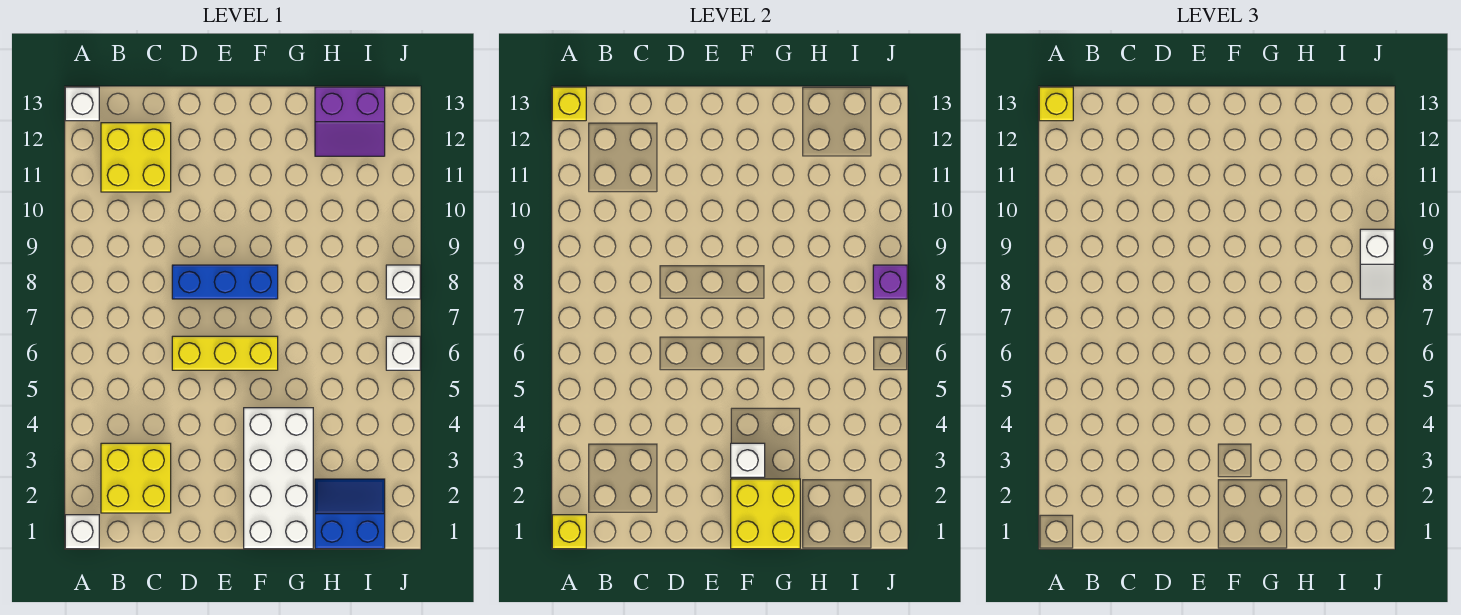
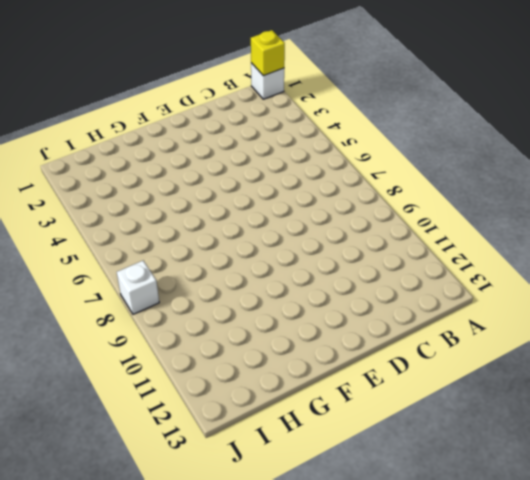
none -> white brick A13 level 1
none -> yellow brick B2:C3 level 1
none -> yellow brick B11:C12 level 1

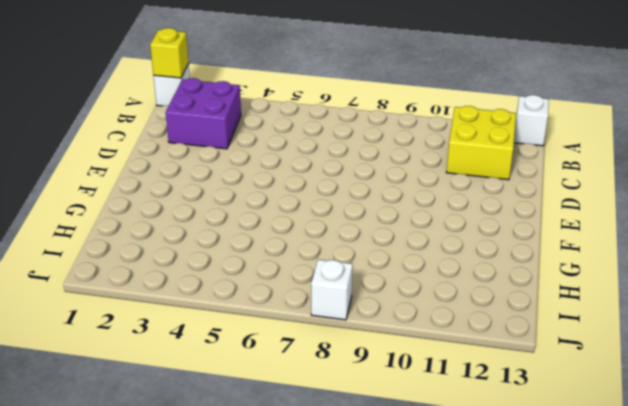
purple brick B2:C3 level 1 -> yellow brick B2:C3 level 1
none -> yellow brick D6:F6 level 1
none -> blue brick D8:F8 level 1
none -> white brick F1:G4 level 1

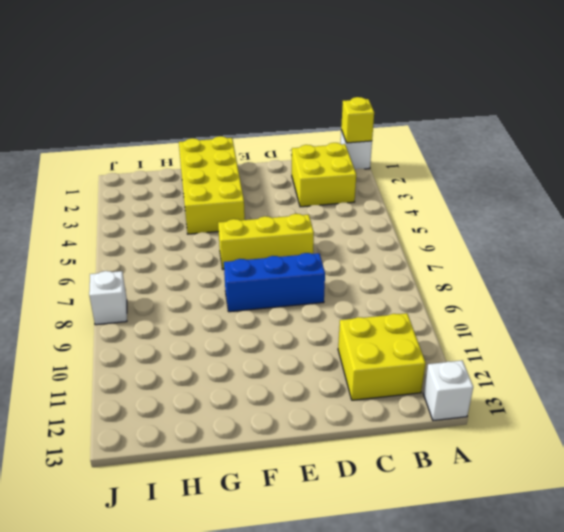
yellow brick F1:G4 level 1 -> white brick F1:G4 level 1
none -> blue slope H1:I2 level 1 top 1
none -> purple slope H12:I13 level 1 top 13
none -> white brick J6 level 1

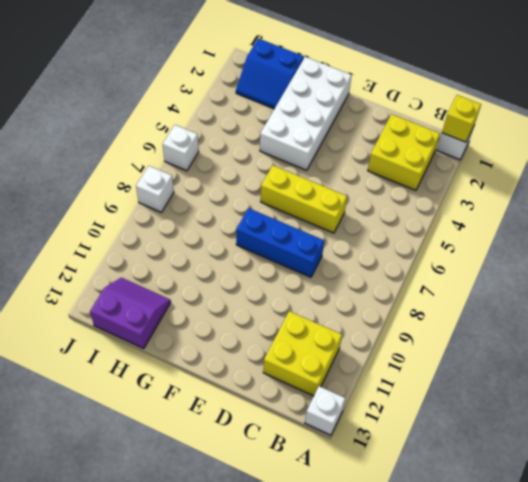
none -> yellow brick A13 level 2
none -> yellow brick F1:G2 level 2
none -> white brick F3 level 2

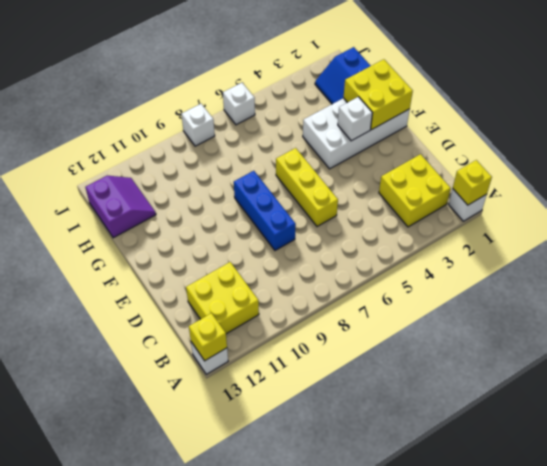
none -> purple brick J8 level 2
none -> yellow brick A13 level 3
none -> white slope J8:J9 level 3 top 9

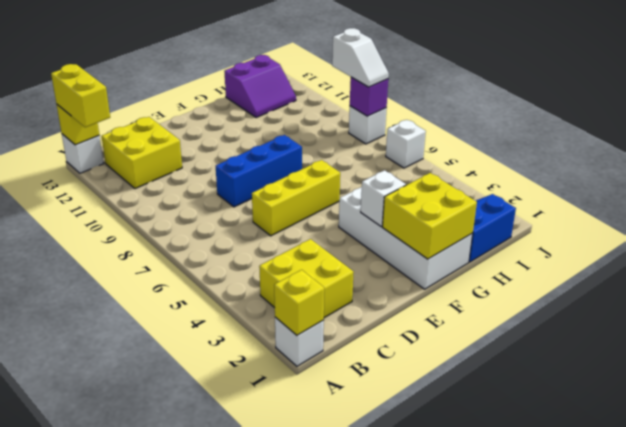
yellow brick A12:A13 level 3 -> yellow brick A13 level 3

